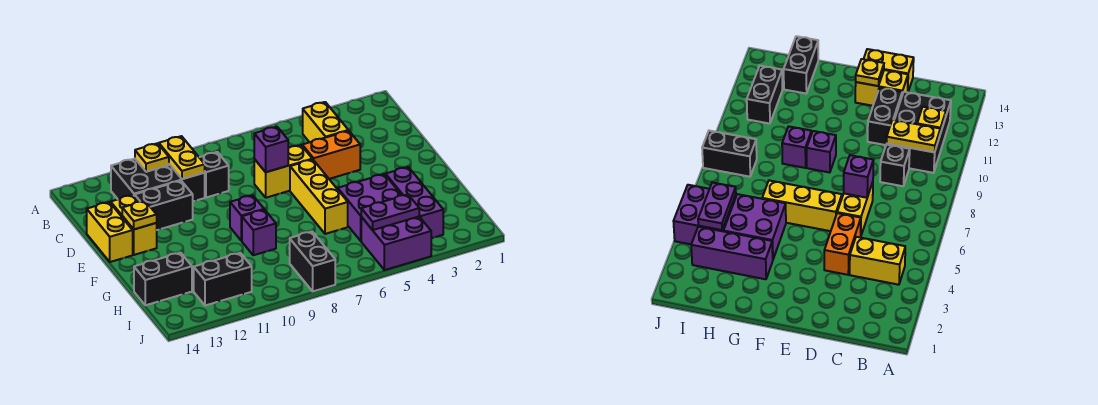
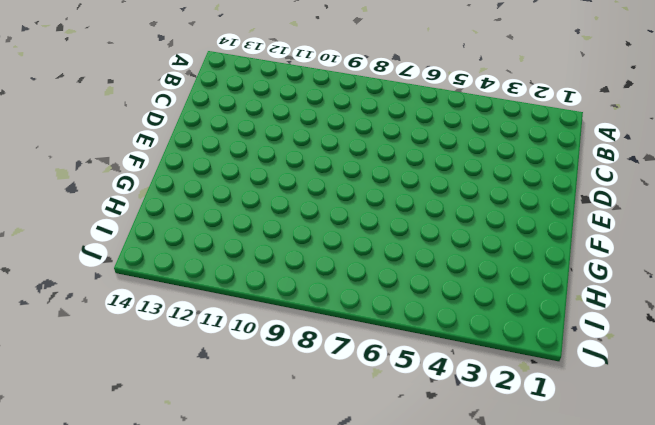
none -> yellow brick B4:C4 level 1
none -> black brick B10:C12 level 1
none -> black brick C9 level 1

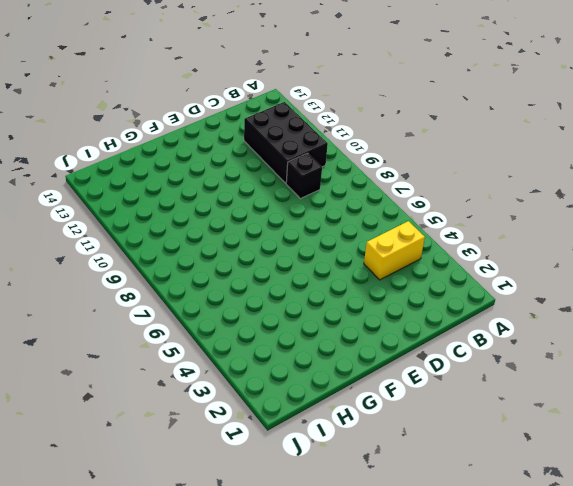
none -> orange brick D4:D5 level 1
none -> yellow brick D6:D7 level 1
none -> black brick D11:D12 level 1

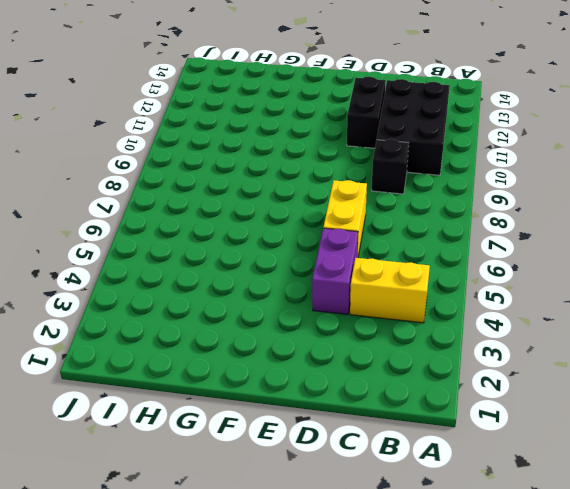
purple brick D4:D5 level 1 -> orange brick D4:D5 level 1
none -> yellow brick D13:E13 level 1
none -> yellow brick D14:E14 level 1
none -> yellow brick E6:G6 level 1

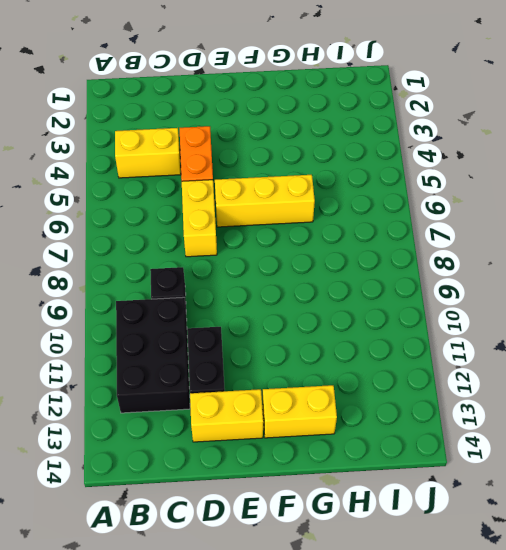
yellow brick F13:G13 level 1 -> yellow brick D14:E14 level 1
none -> purple brick F9 level 1
none -> purple brick G3:I3 level 1
none -> purple brick G4:H5 level 1

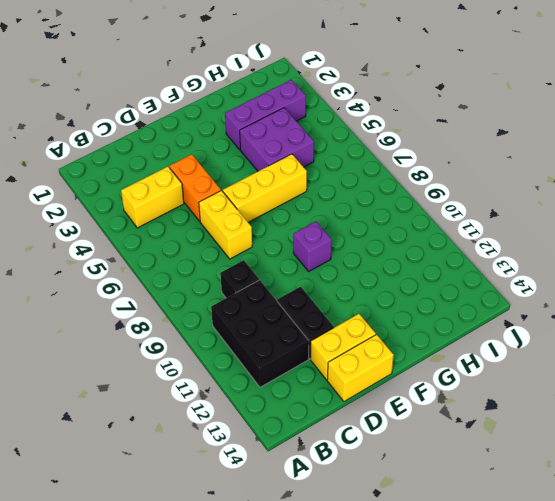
none -> purple brick G9 level 1
none -> black brick H13:H14 level 1
none -> purple brick I4:J5 level 1

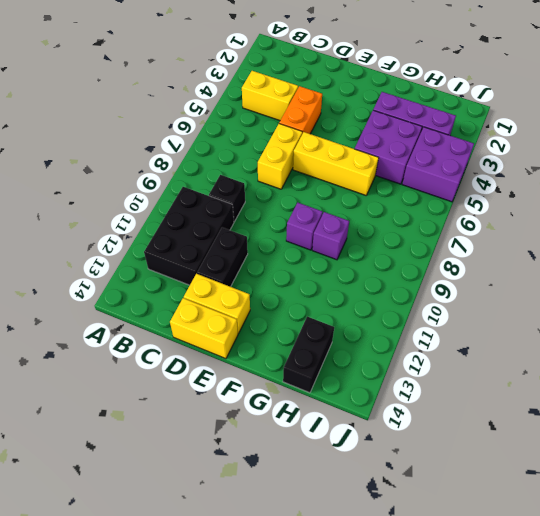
none -> black brick I8:J8 level 1
none -> black brick I11:I12 level 1
none -> yellow plate B10:C10 level 2

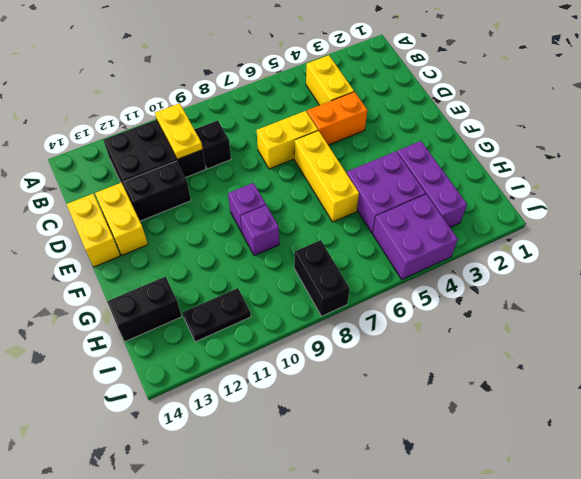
black plate I11:I12 level 1 -> black brick I11:I12 level 1
none -> yellow plate B11 level 2
none -> purple brick D7 level 2
none -> yellow plate E13 level 2

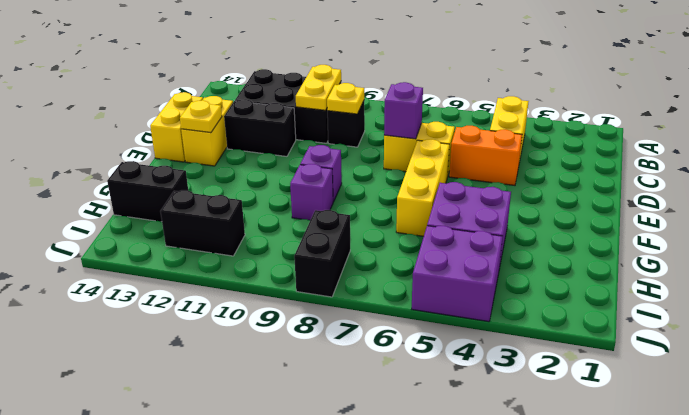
yellow plate C9 level 2 -> yellow plate B11 level 2
none -> purple brick G3:I3 level 1
none -> purple plate I4:I5 level 2

